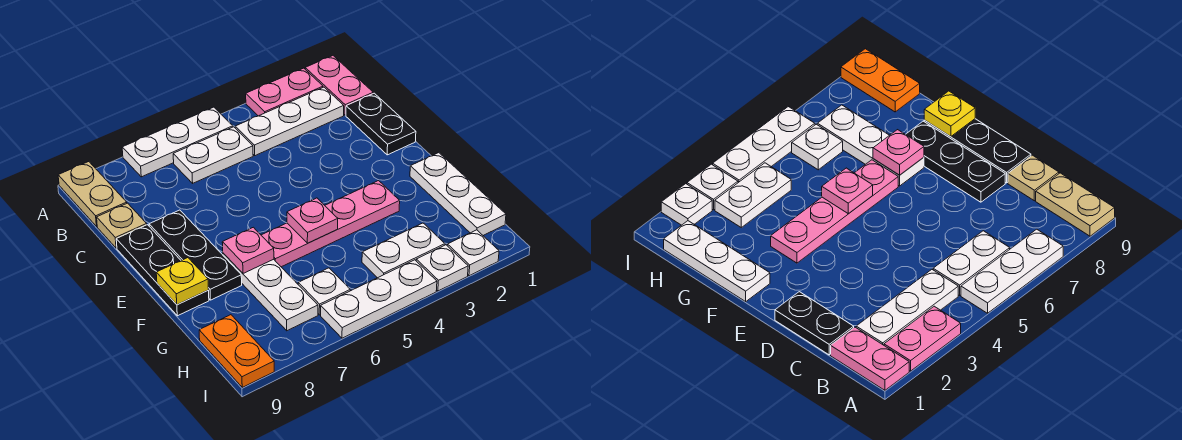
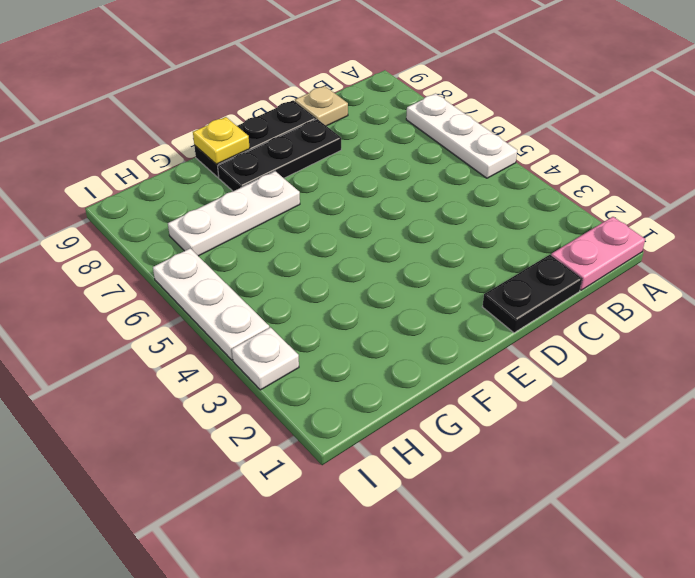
none -> pink plate A2:A3 level 1
none -> tan plate A9:B9 level 1
none -> white plate B2:B4 level 1

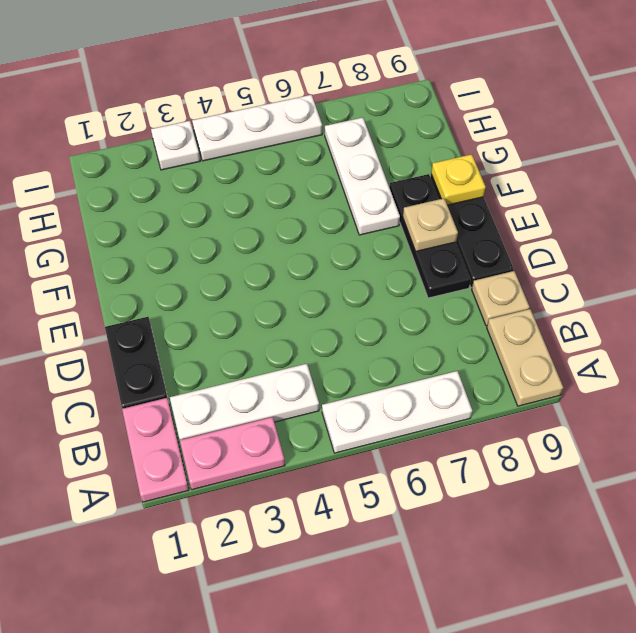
tan plate E8 level 2 -> none
none -> white plate B5:B6 level 1
none -> white plate F1:H1 level 1
none -> pink plate F3:F6 level 1

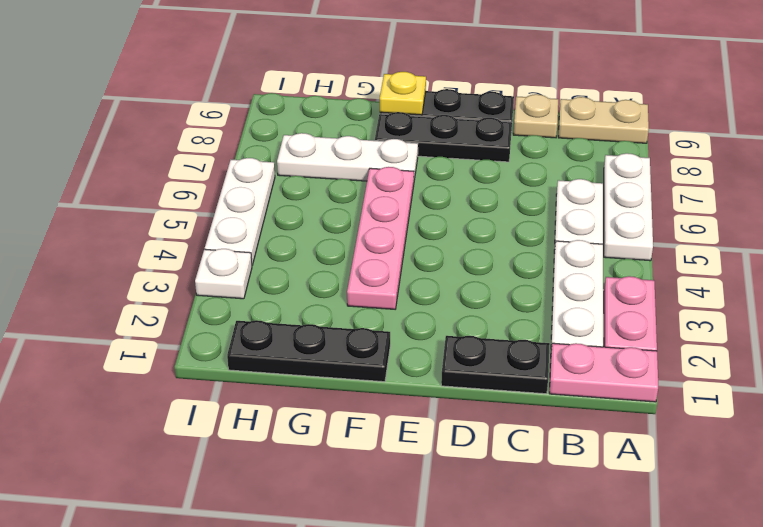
black plate F1:H1 level 1 -> white plate F1:H1 level 1
none -> white plate H3:H4 level 1
none -> white plate H6 level 1
none -> orange plate H9:I9 level 1

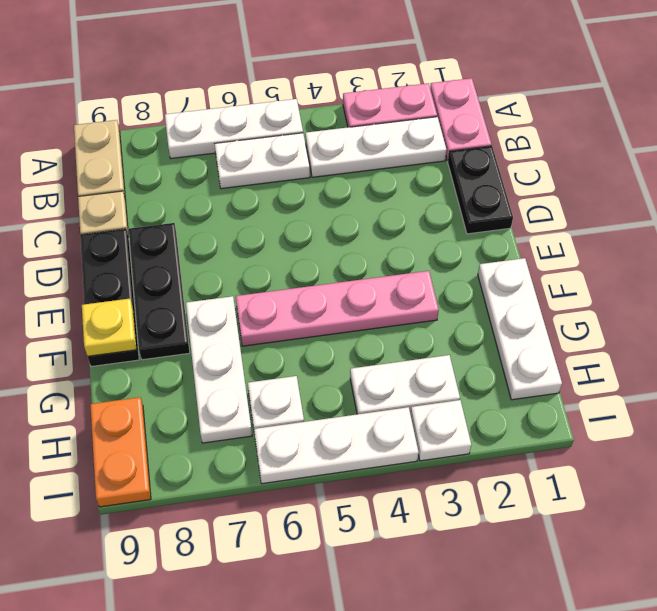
none -> white plate I2 level 1
none -> pink plate F5 level 2
none -> pink plate F7 level 2

